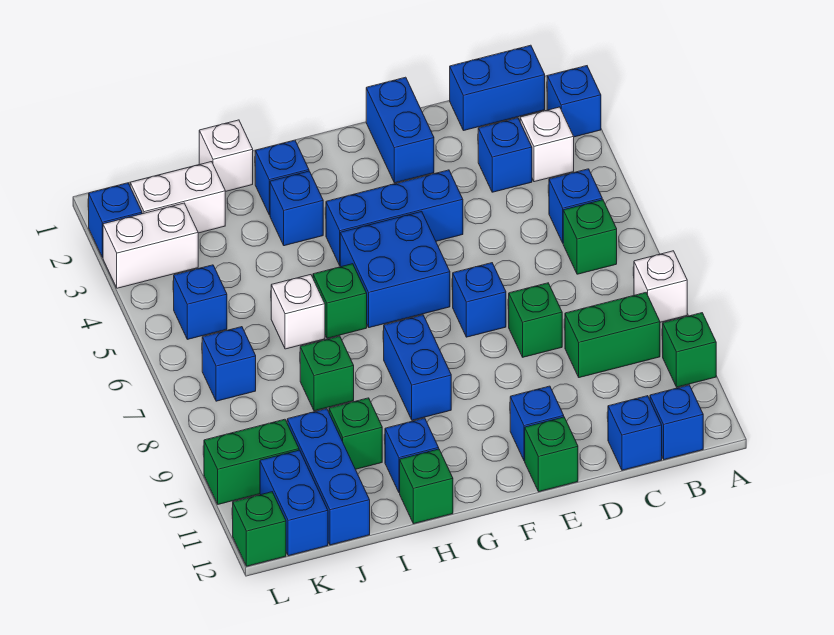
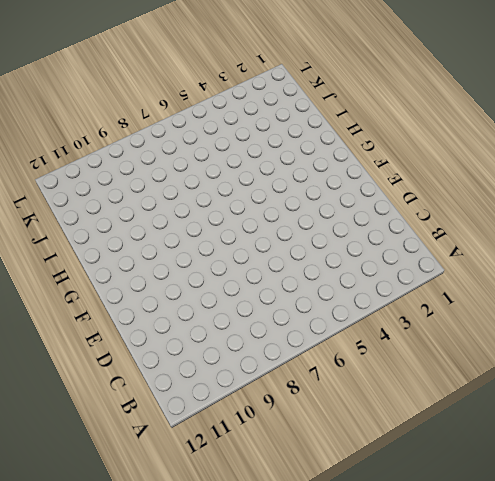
none -> blue brick A2 level 1
none -> white brick A8 level 1
none -> green brick A10 level 1
none -> blue brick B1:C1 level 1

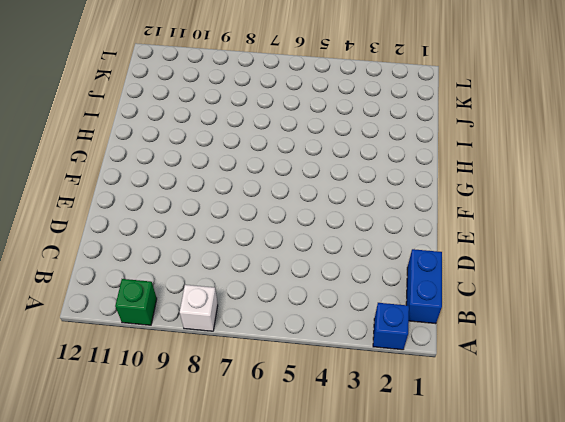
none -> white brick B3 level 1
none -> blue brick B5 level 1
none -> green brick B6 level 1
none -> green brick B9:C9 level 1

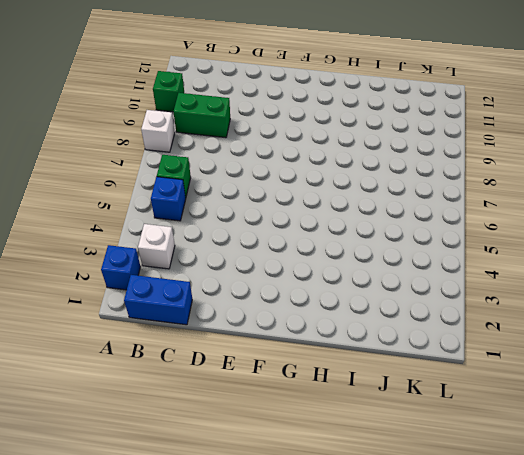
none -> blue brick B12 level 1
none -> blue brick C3 level 1
none -> blue brick C12 level 1
none -> green brick D8 level 1

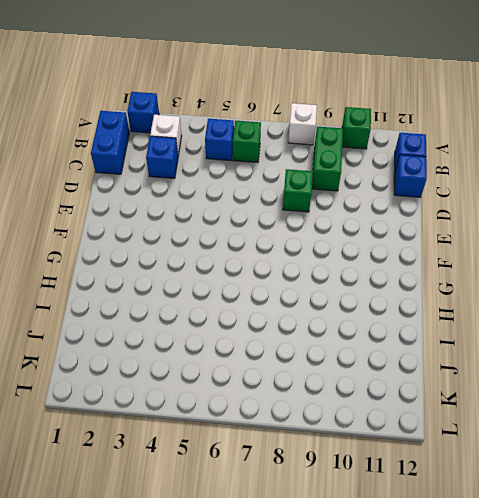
none -> blue brick E1:E2 level 1
none -> blue brick E4:G4 level 1
none -> blue brick E7 level 1
none -> blue brick E11 level 1

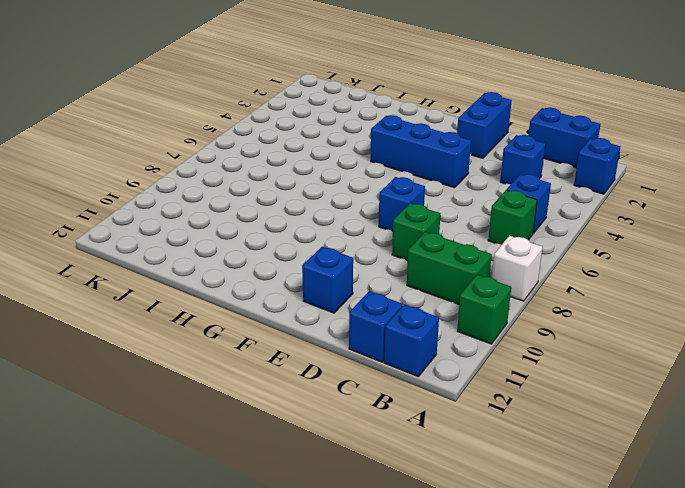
none -> white brick B3 level 1
none -> green brick E12 level 1
none -> blue brick F5:G6 level 1
none -> blue brick G8:G9 level 1

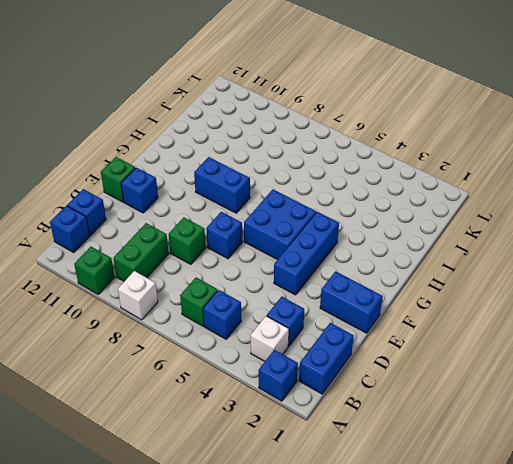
none -> blue brick H2 level 1
none -> blue brick H3 level 1
none -> green brick H6 level 1
none -> blue brick H11 level 1

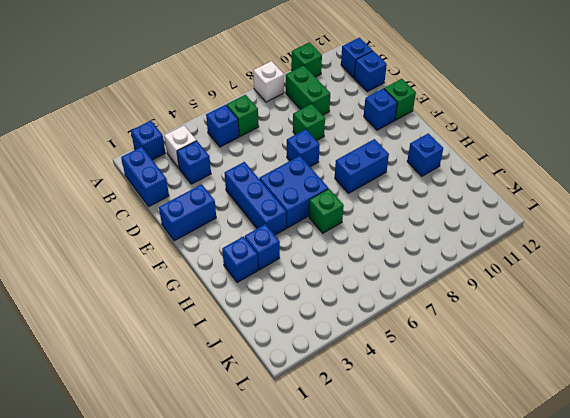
none -> green brick H12 level 1
none -> white brick I1 level 1
none -> white brick I6 level 1
none -> green brick I8 level 1

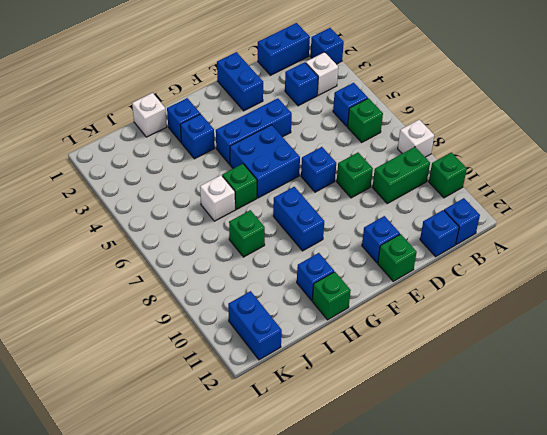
none -> green brick I10 level 1
none -> white brick J2:K2 level 1
none -> blue brick J10:J12 level 1
none -> white brick K3:L3 level 1

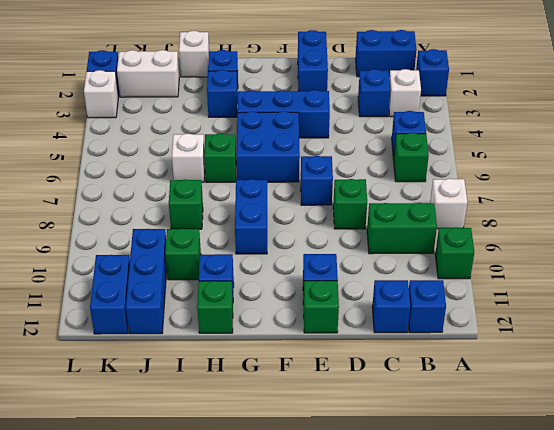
white brick L3 level 1 -> white brick K3:L3 level 1
none -> blue brick K5 level 1
none -> blue brick K7 level 1
none -> green brick K10:L10 level 1
none -> green brick L12 level 1

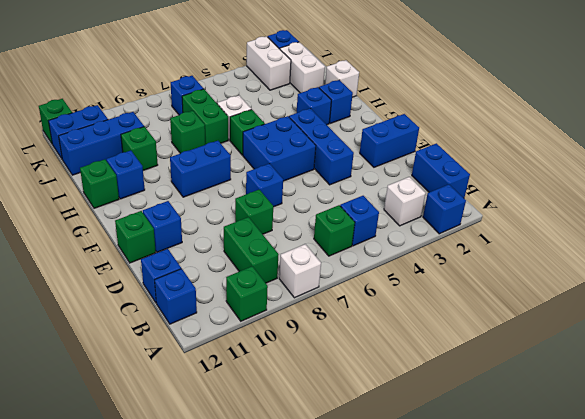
green brick I7:J7 level 1 -> green brick K10:L10 level 1
none -> blue brick C3 level 1
none -> blue brick K5 level 1

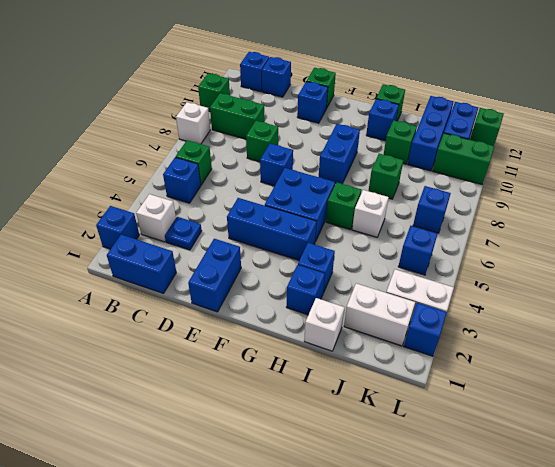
blue plate C3 level 1 -> blue brick C3 level 1

